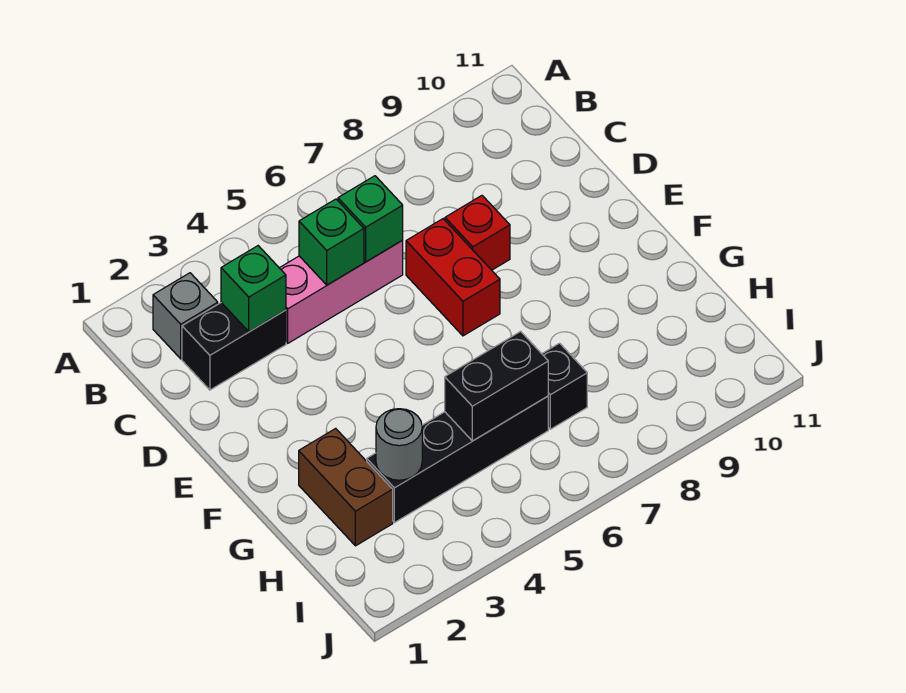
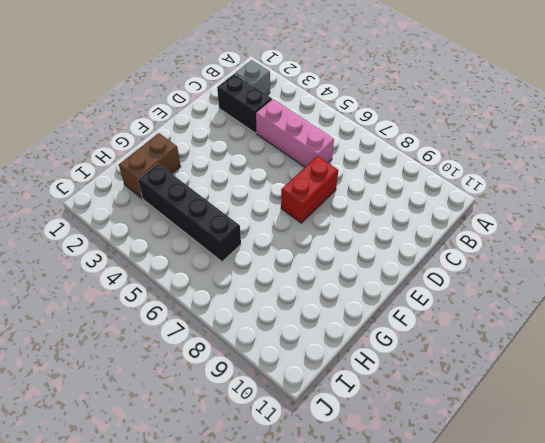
none -> red brick D8 level 1
none -> black brick H7 level 1
none -> green brick C3 level 2

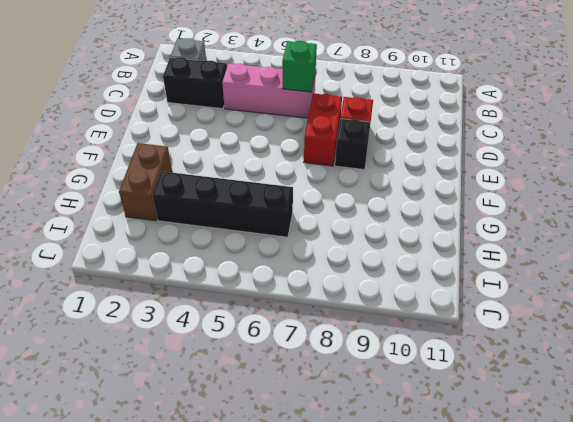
black brick E8 level 1 -> black brick H7 level 1
none -> green brick C3 level 2
none -> green brick C5 level 2
none -> grey round brick H3 level 2

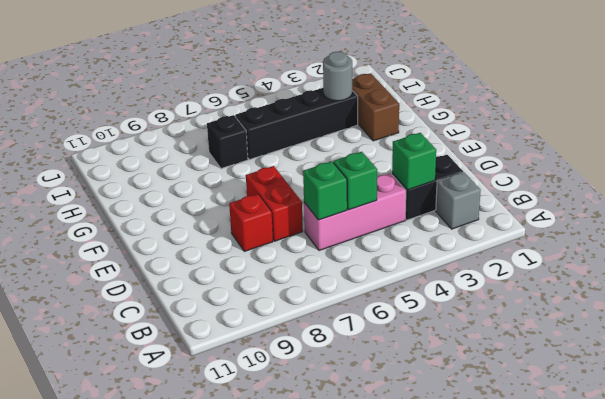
none -> black brick H5:H6 level 2

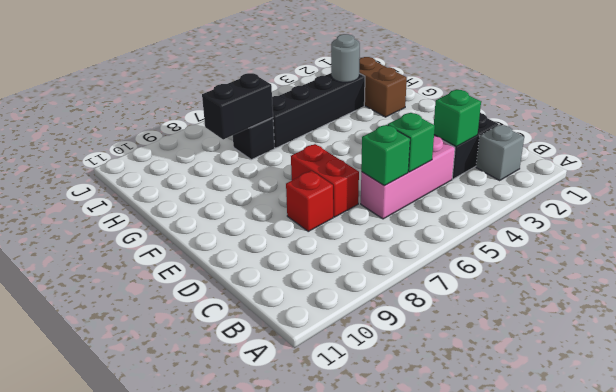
black brick H7:H8 level 2 -> black brick H5:H6 level 2

